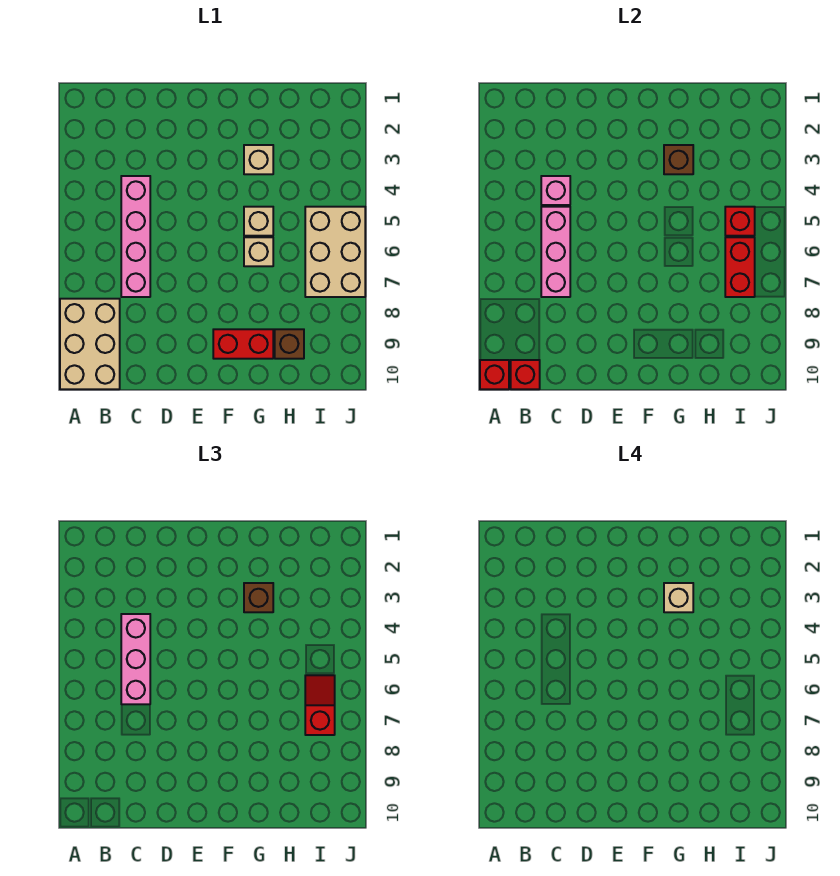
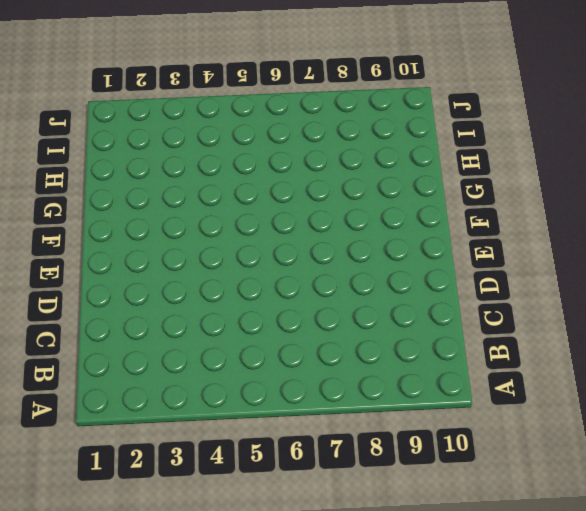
none -> tan brick A8:B10 level 1
none -> pink brick C4:C7 level 1
none -> red brick F9:G9 level 1

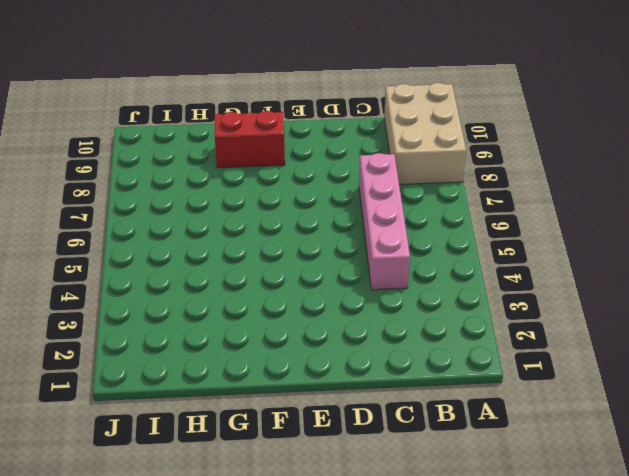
none -> tan brick G3 level 1
none -> tan brick G5 level 1
none -> tan brick G6 level 1

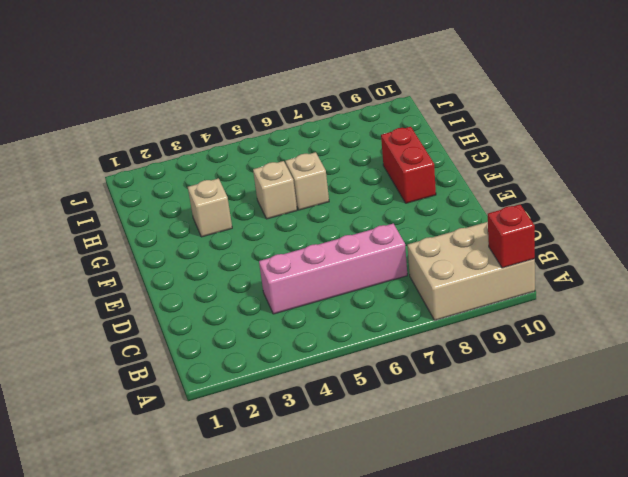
none -> brown brick H9 level 1
none -> tan brick I5:J7 level 1
none -> red brick B10 level 2

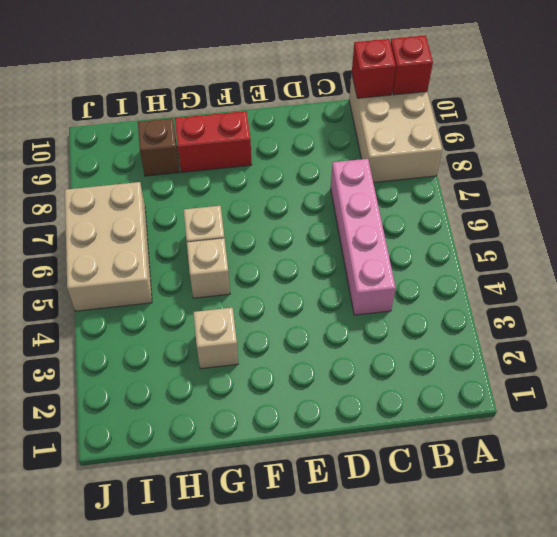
none -> pink brick C4 level 2
none -> pink brick C5:C7 level 2
none -> brown brick G3 level 2

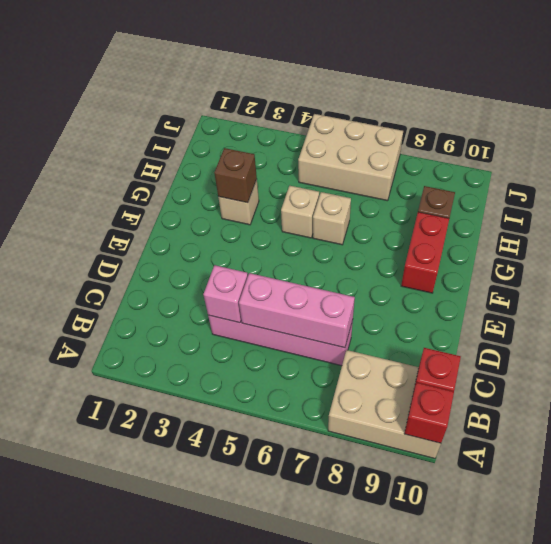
none -> red brick I5 level 2
none -> red brick I6:I7 level 2
none -> pink brick C4:C6 level 3

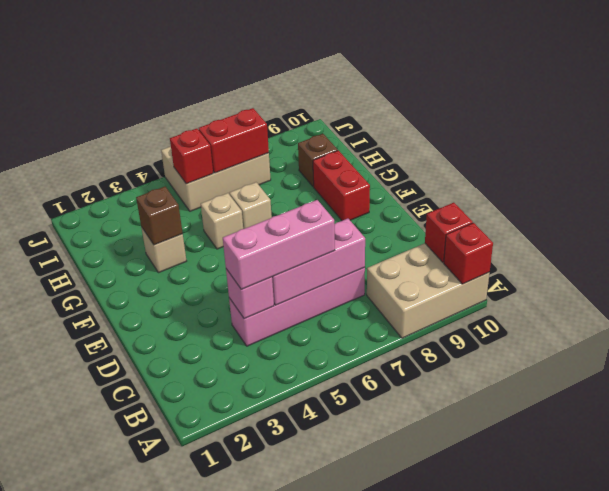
none -> brown brick G3 level 3
none -> red slope I6:I7 level 3 top 7
none -> tan brick G3 level 4

